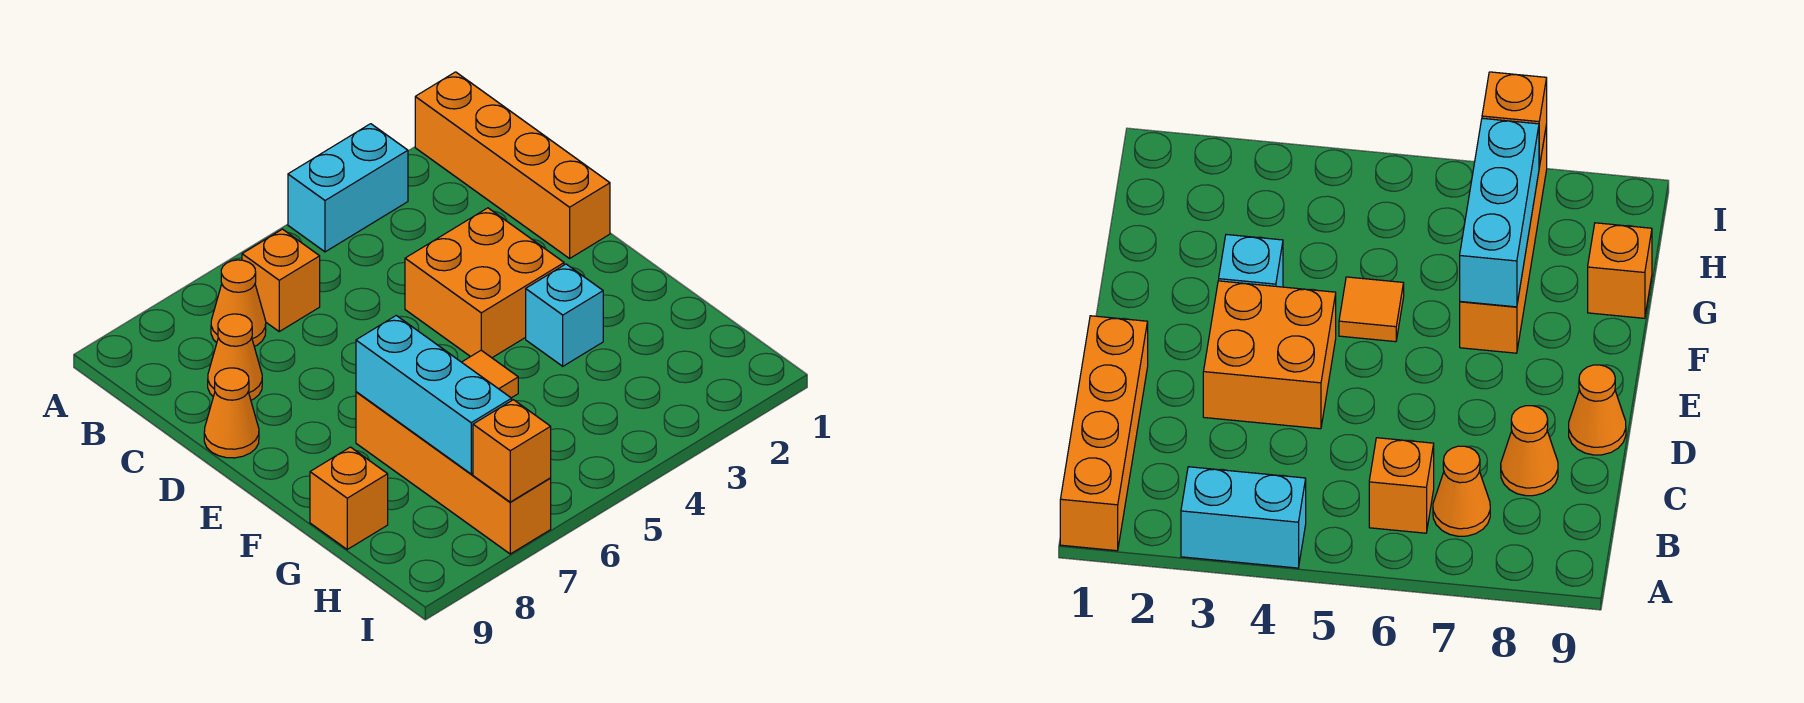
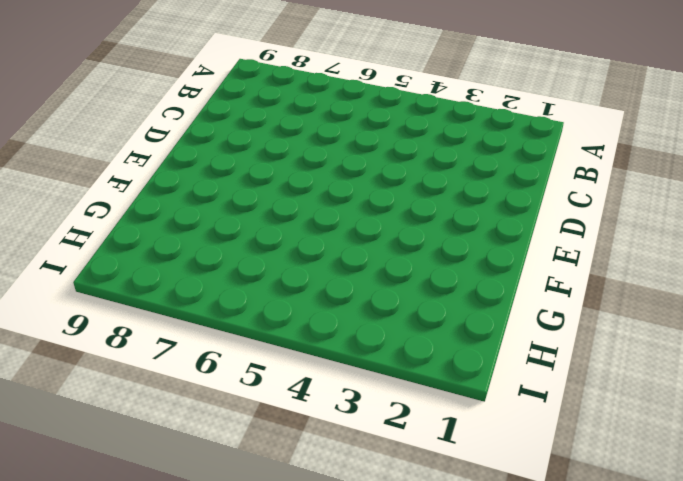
none -> orange brick A1:D1 level 1
none -> cyan brick A3:A4 level 1
none -> orange brick B6 level 1

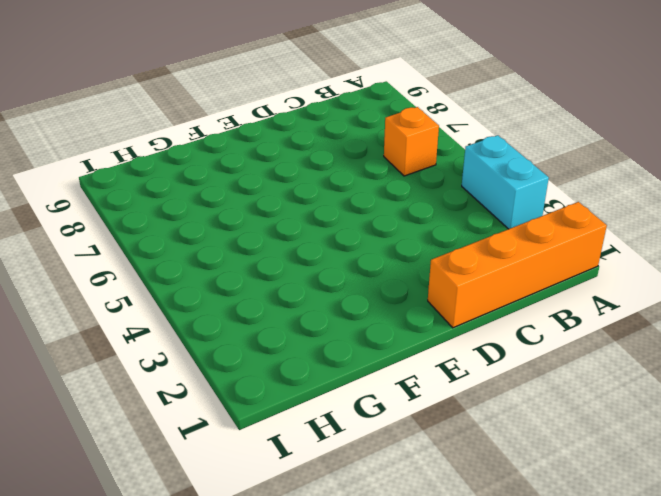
none -> orange cone B7 level 1
none -> orange cone C8 level 1
none -> orange brick D3:E4 level 1

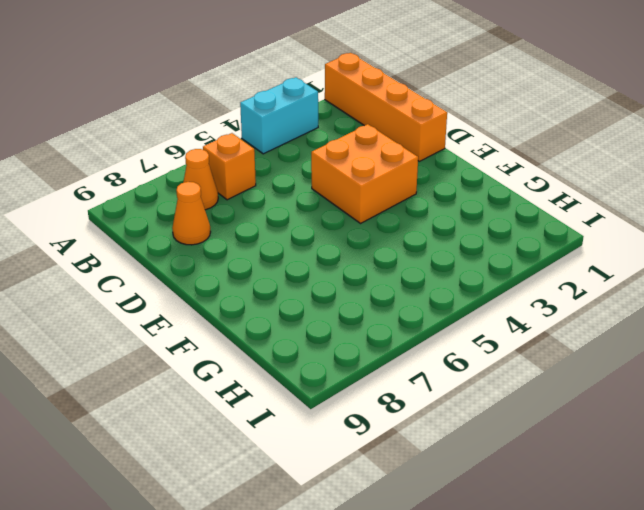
none -> orange cone D9 level 1
none -> cyan brick F3 level 1
none -> orange tile F5 level 1

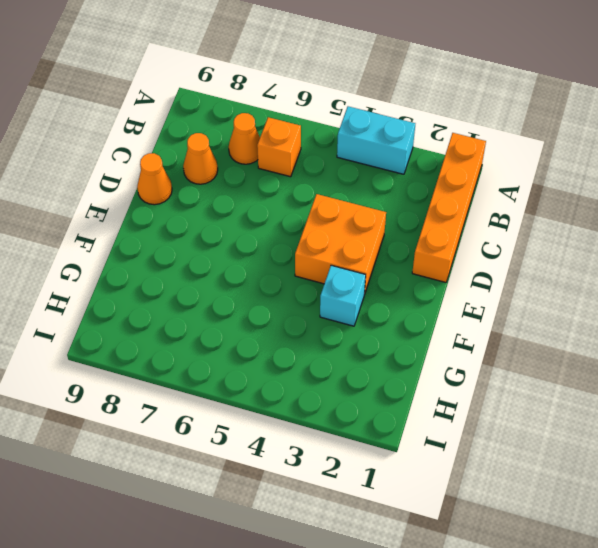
none -> orange tile F5 level 1
none -> orange brick F7:I7 level 1
none -> orange brick G9 level 1

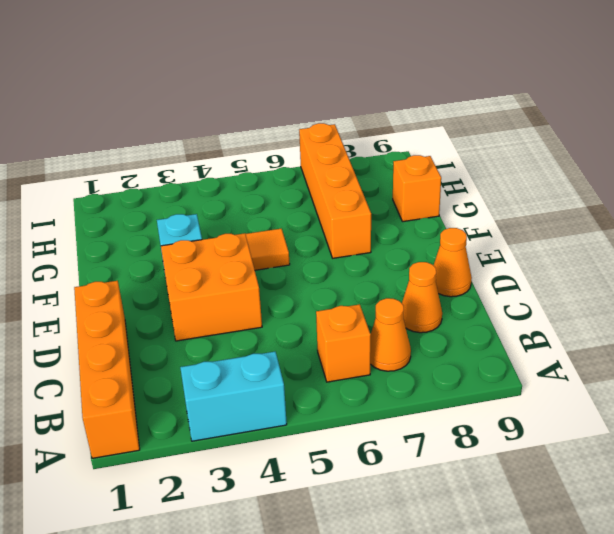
none -> cyan brick F7:H7 level 2
none -> orange brick I7 level 2

